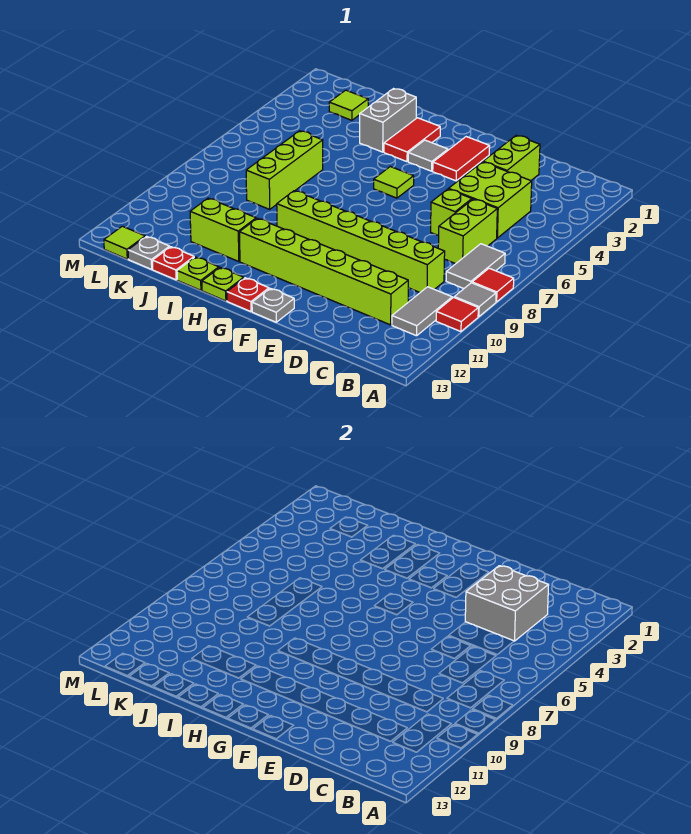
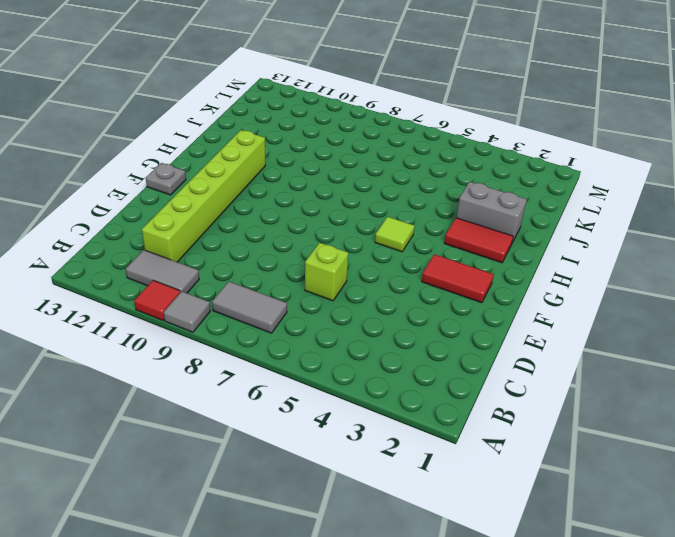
none -> red tile A8 level 1
none -> lime brick C4:D5 level 1
none -> lime brick C6:C7 level 1

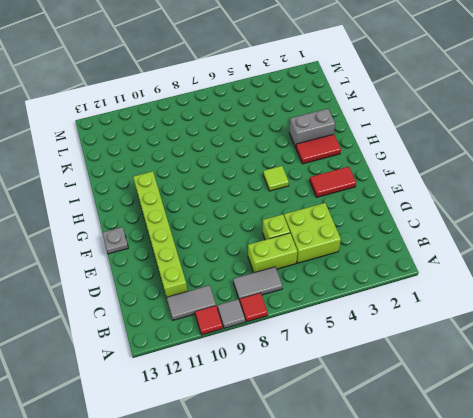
none -> lime brick C9:H9 level 1
none -> lime brick D2:D3 level 1
none -> grey tile G3 level 1

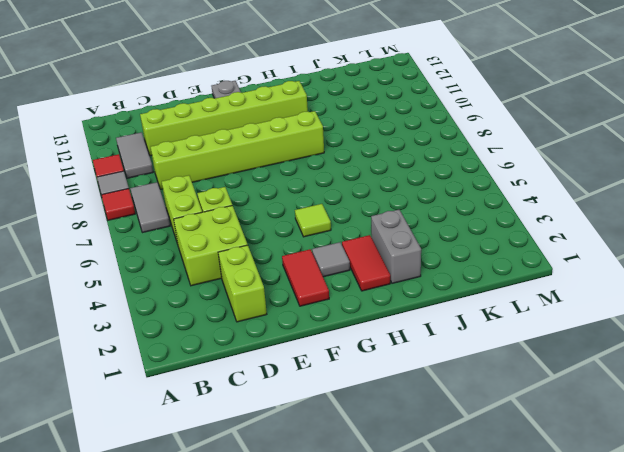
none -> red plate G13 level 1
none -> lime plate H13 level 1
none -> lime brick I11:J11 level 1

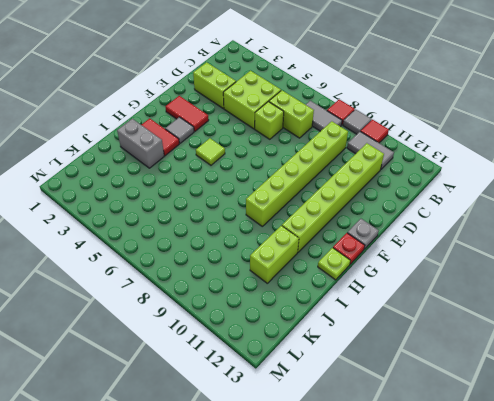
none -> lime plate I13 level 1
none -> lime brick J6:J8 level 1
none -> red plate J13 level 1

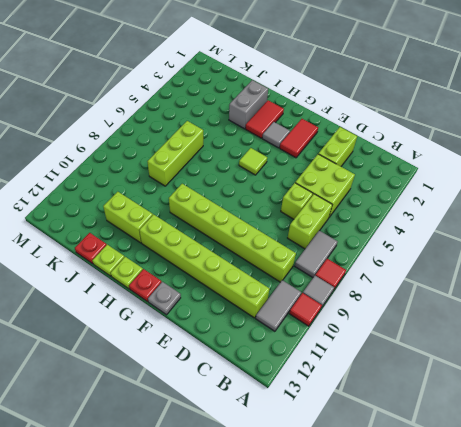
none -> lime tile K2 level 1
none -> grey plate K13 level 1
none -> lime tile L13 level 1

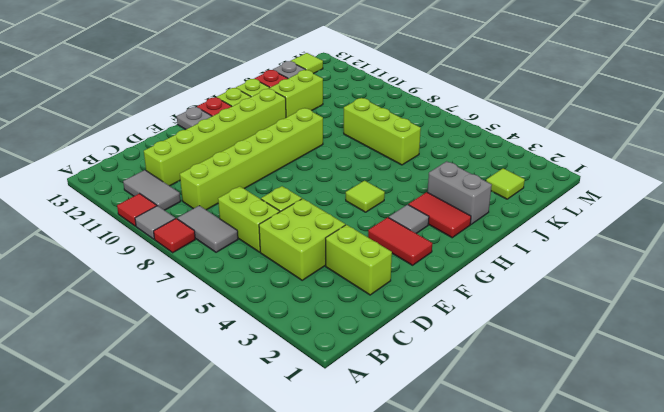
none -> grey brick C3:D4 level 2

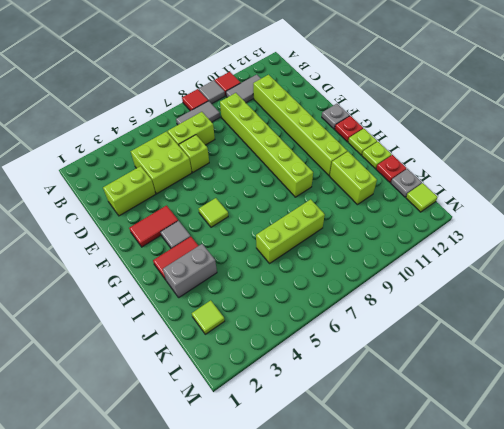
none -> grey brick C3:D4 level 2

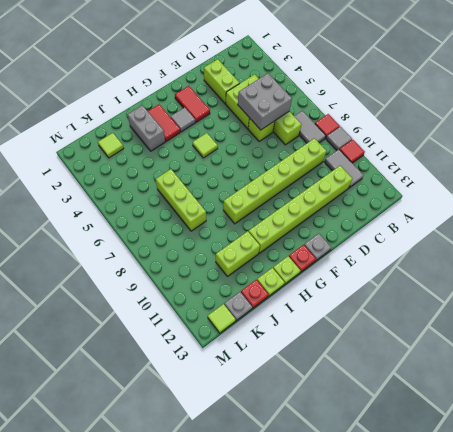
grey brick C5:D6 level 2 -> grey brick C3:D4 level 2

